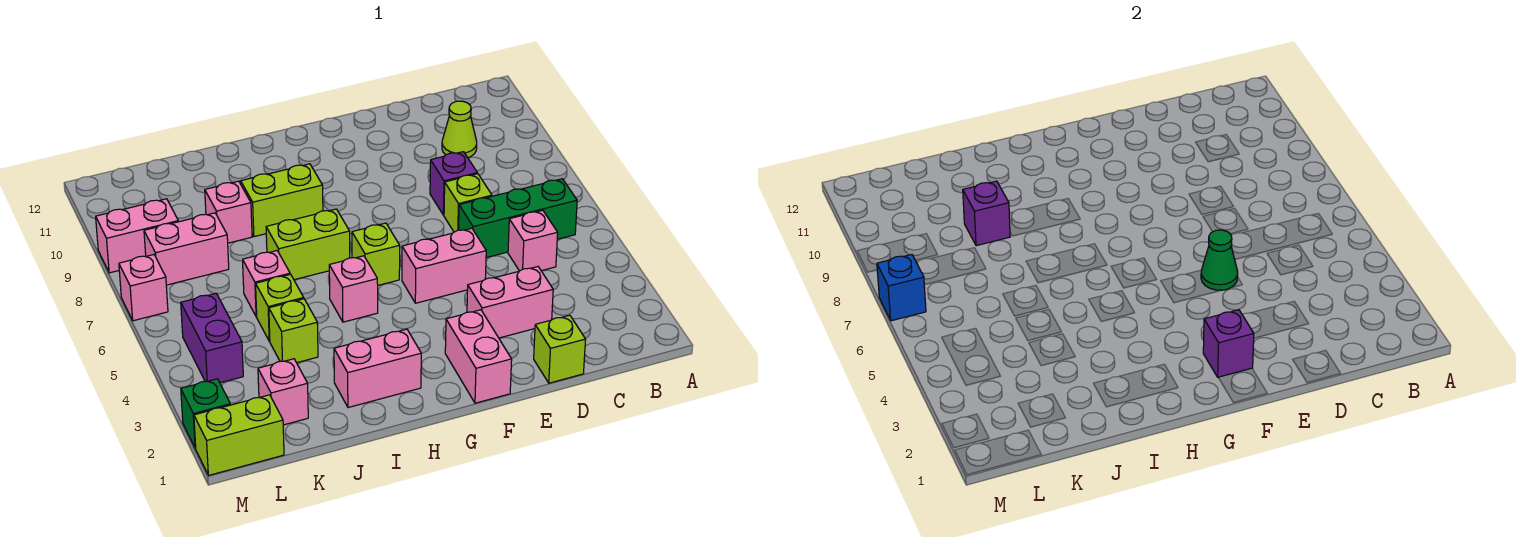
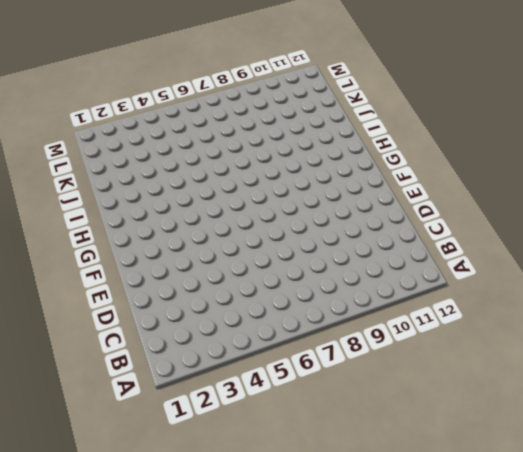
none -> green brick B6:D6 level 1
none -> pink brick C5 level 1
none -> lime cone C10 level 1

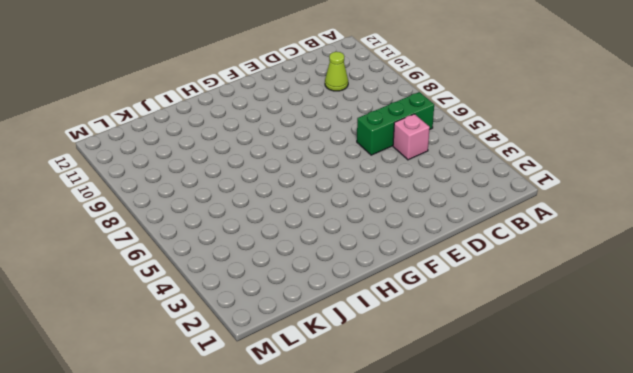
none -> lime brick D1 level 1
none -> pink brick D3:E3 level 1
none -> lime brick D7 level 1

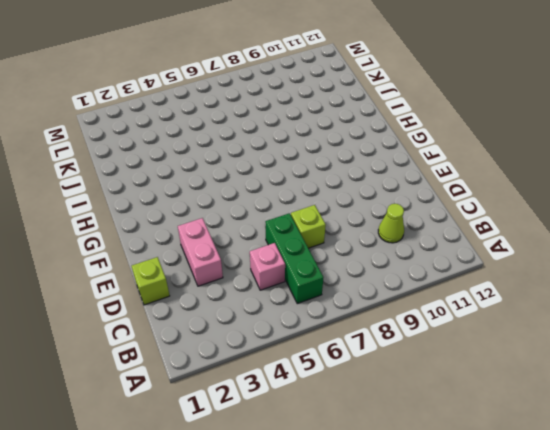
none -> purple brick D8 level 1
none -> pink brick E5:F5 level 1
none -> pink brick F1:F2 level 1

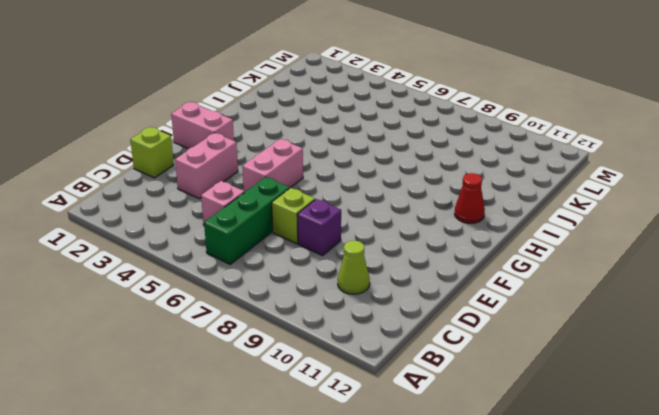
red cone H11 level 1 -> none
none -> lime brick G6 level 1
none -> pink brick H2:I2 level 1
none -> pink brick H5 level 1

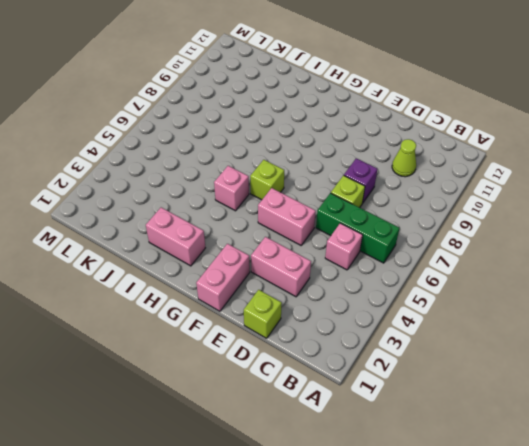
none -> lime brick H7:I7 level 1
none -> lime brick H9:I9 level 1
none -> lime brick J4 level 1

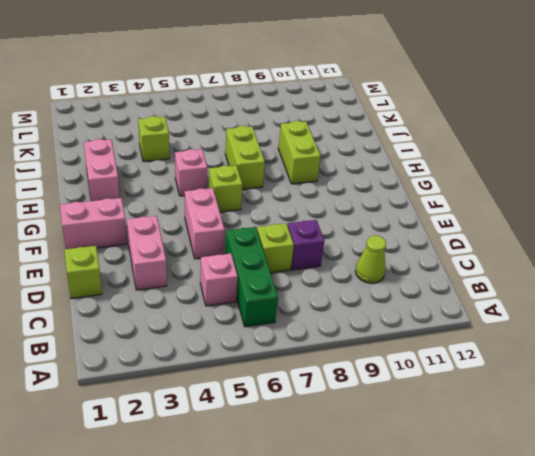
none -> lime brick J5 level 1
none -> pink brick J6 level 1
none -> pink brick J9 level 1

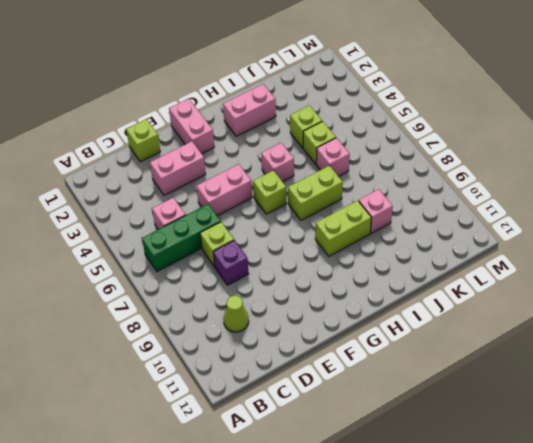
none -> pink brick K2 level 1
none -> pink brick K8:L8 level 1
none -> lime brick L1:M1 level 1

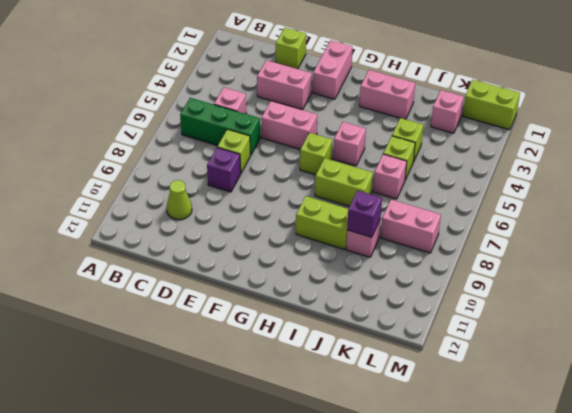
none -> purple brick L4:L5 level 1
none -> pink brick L9:M9 level 1
none -> green brick M2 level 1

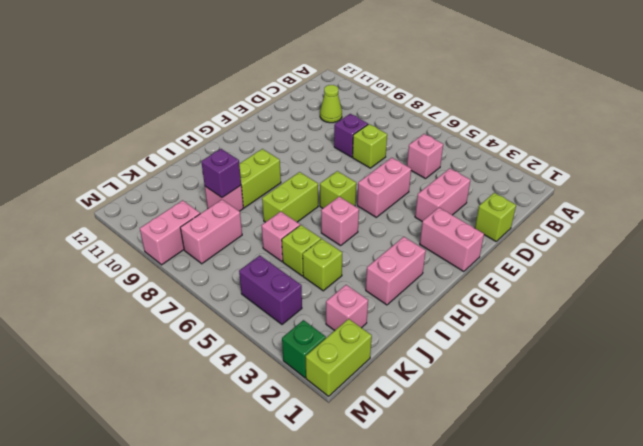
none -> green brick B6:D6 level 1
none -> pink brick M7 level 1
none -> green cone E5 level 2

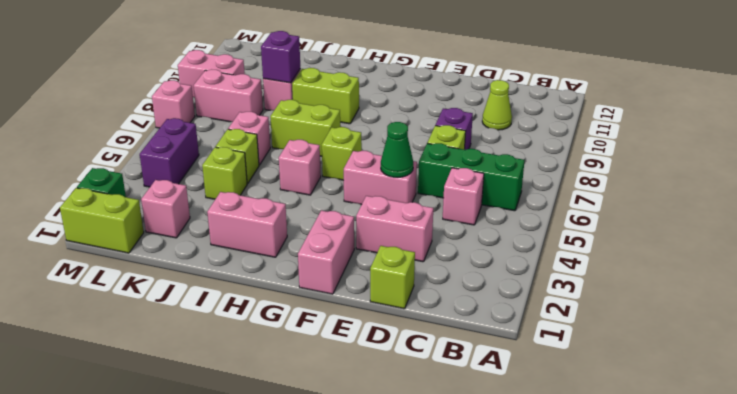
none -> purple brick F2 level 2
none -> blue brick M7 level 2

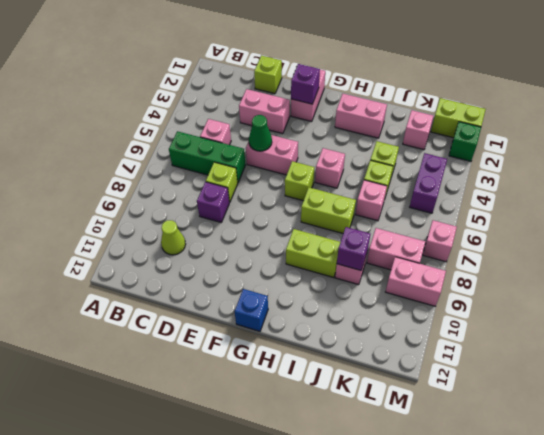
blue brick G12 level 1 -> blue brick M7 level 2

